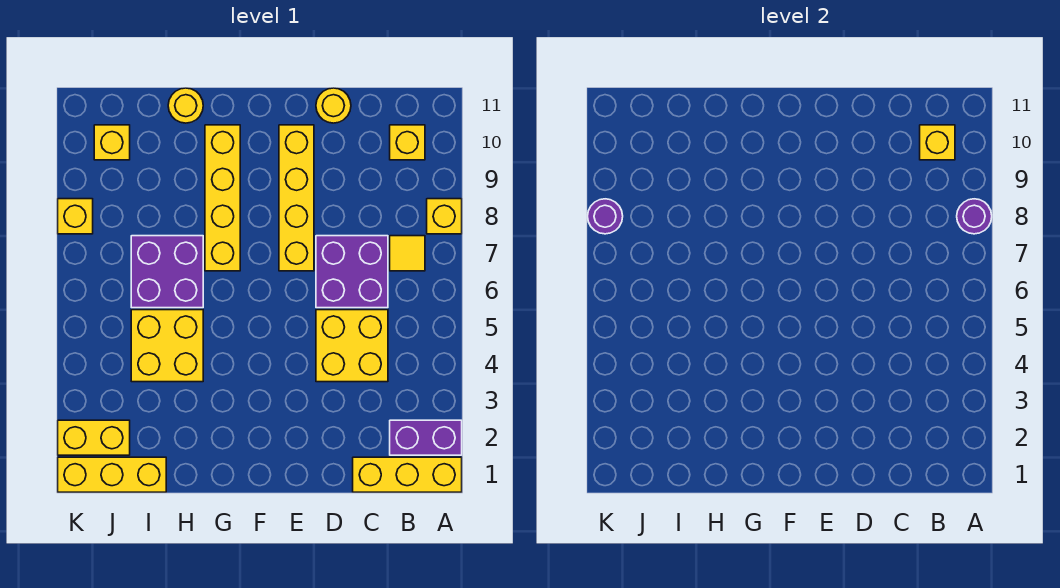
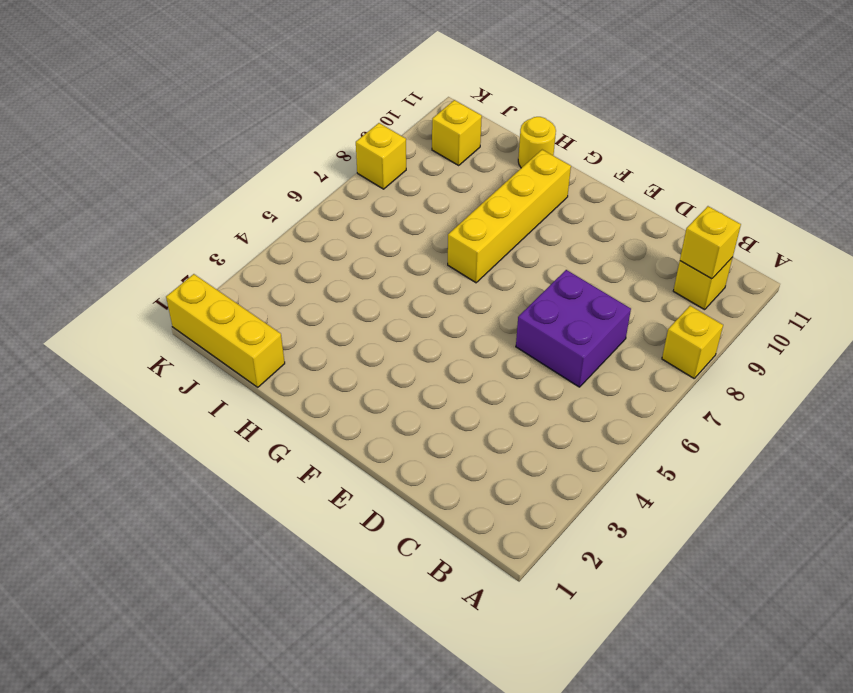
none -> yellow brick A1:C1 level 1
none -> purple brick A2:B2 level 1
none -> yellow tile B7 level 1

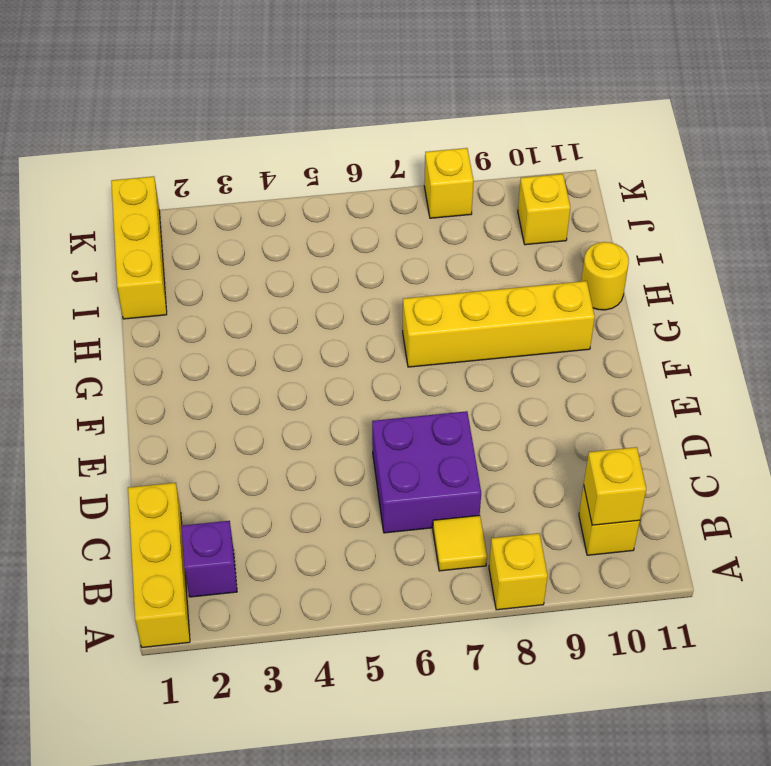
purple brick B2 level 1 -> purple brick A2:B2 level 1
none -> yellow brick C4:D5 level 1
none -> yellow round brick D11 level 1
none -> yellow brick E7:E10 level 1

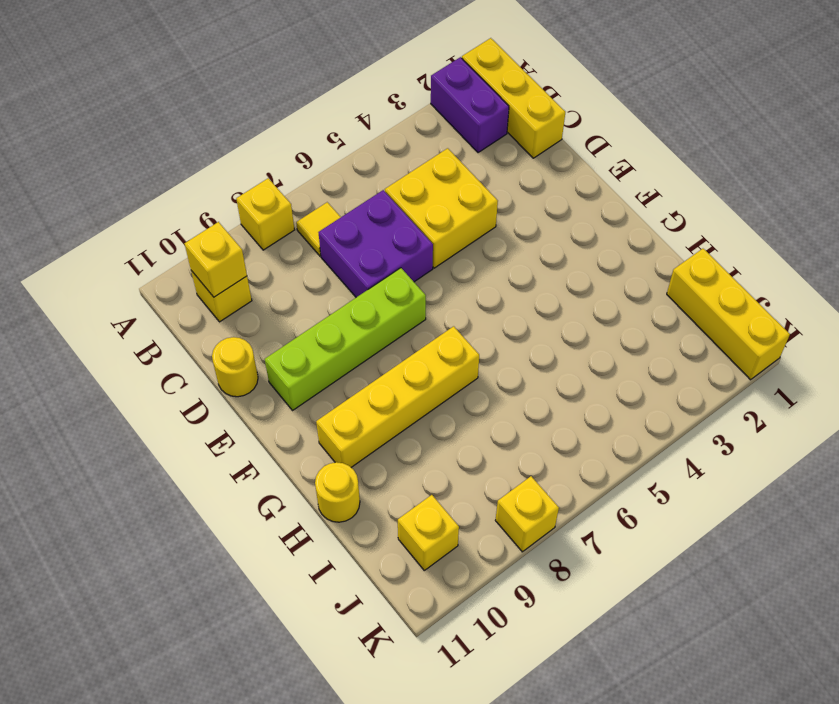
lime brick E7:E10 level 1 -> yellow brick E7:E10 level 1
none -> yellow brick H4:I5 level 1
none -> purple brick H6:I7 level 1
none -> yellow brick J2:K2 level 1

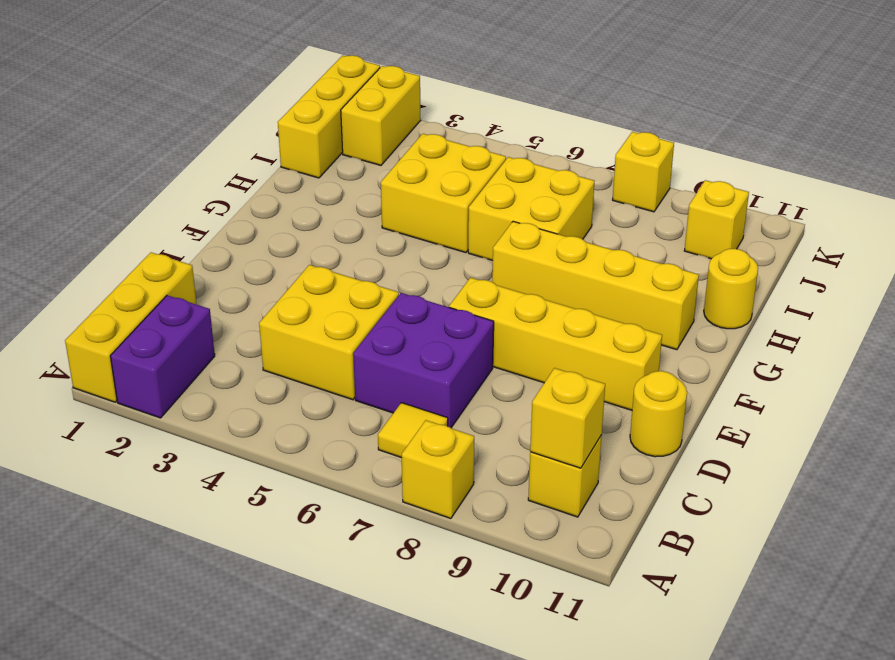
yellow brick H6:I7 level 1 -> purple brick H6:I7 level 1
none -> purple round brick A8 level 2
none -> purple round brick K8 level 2

